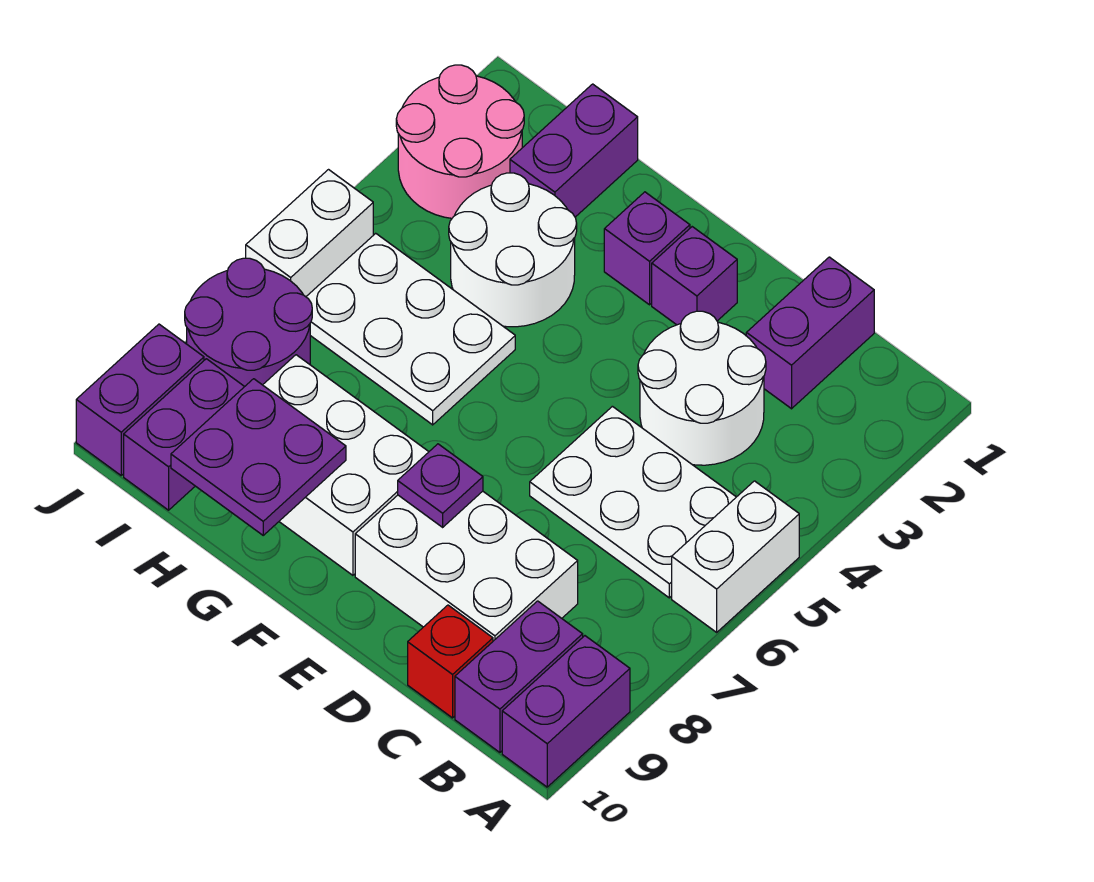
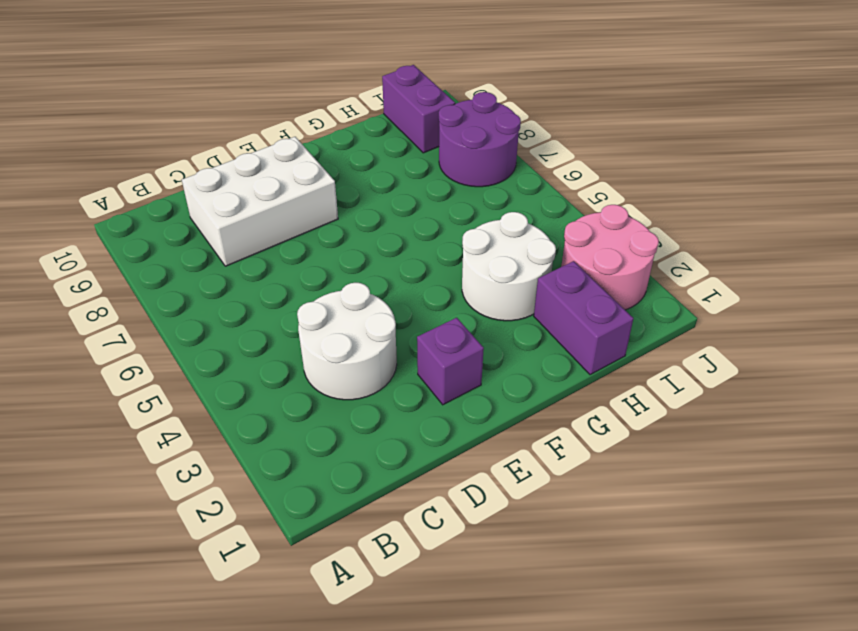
none -> white brick A5:A6 level 1
none -> purple brick A9:A10 level 1
none -> white plate B5:D6 level 1

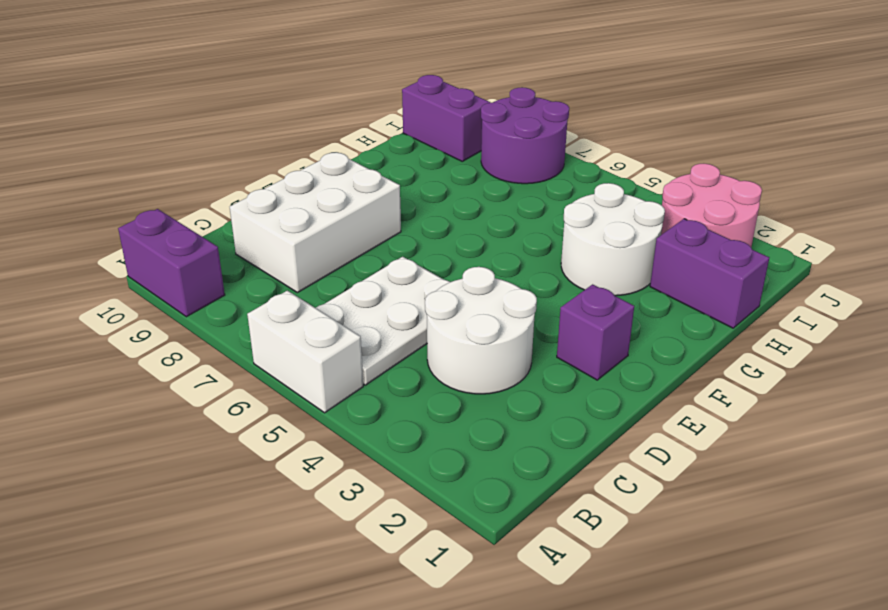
none -> purple brick B9:B10 level 1
none -> purple brick C1:C2 level 1
none -> red brick C10 level 1

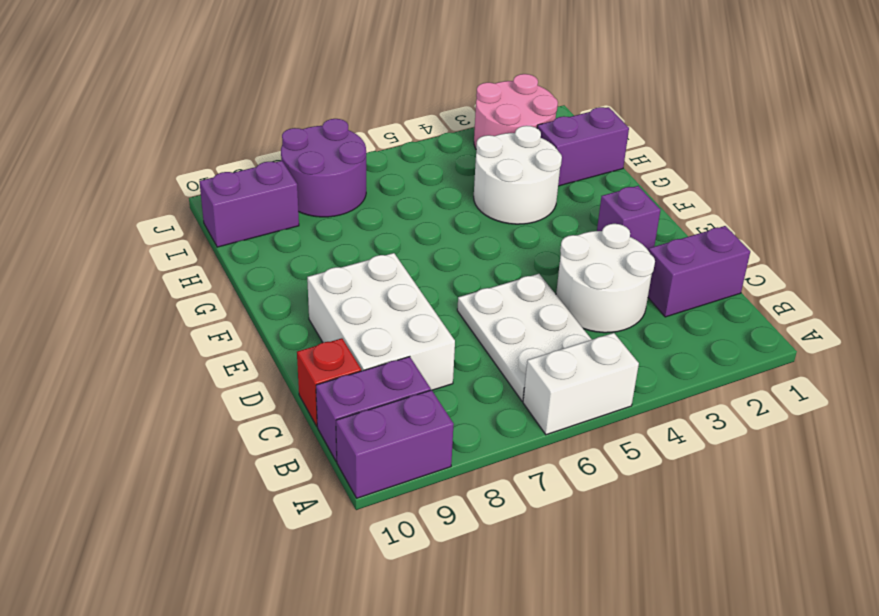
none -> purple brick F2 level 1
none -> white brick F8:H9 level 1
none -> white plate G5:I6 level 1

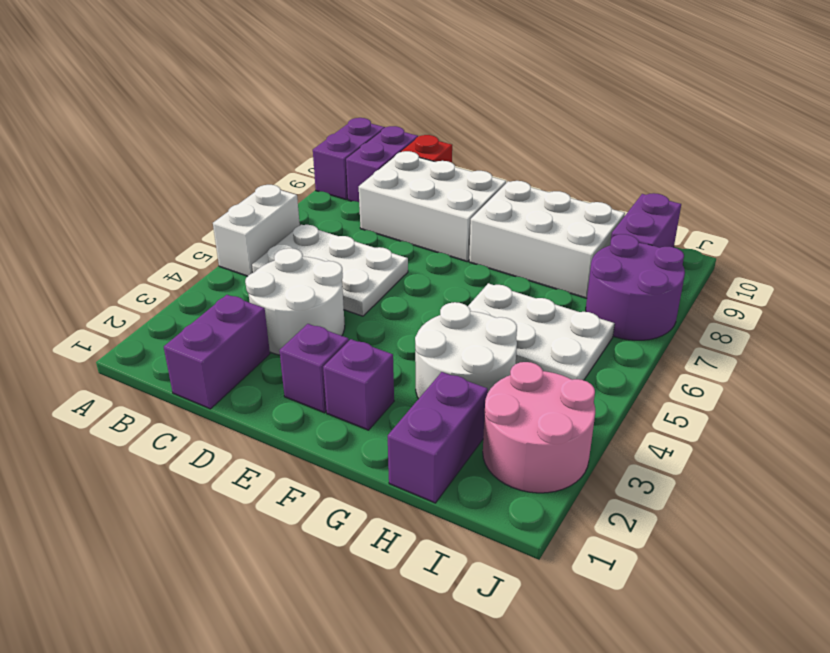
none -> white brick J5:J6 level 1
none -> purple brick J9:J10 level 1
none -> purple plate E8 level 2

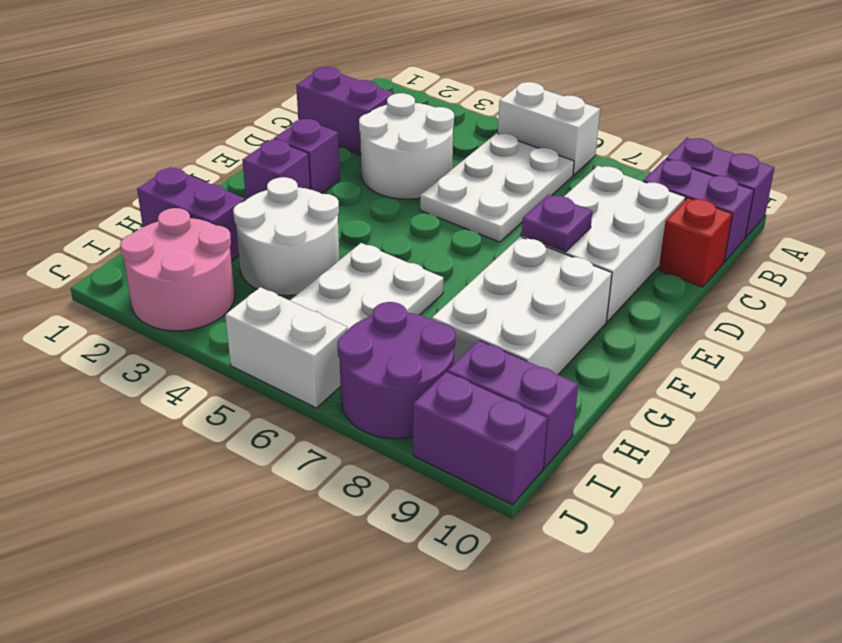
none -> purple plate G9:H10 level 2

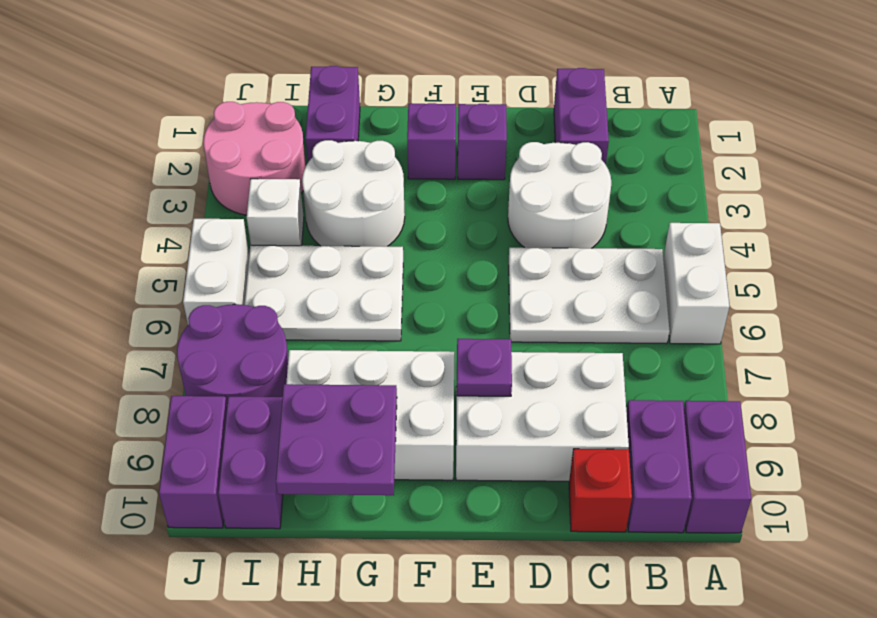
white brick I4 level 1 -> none

